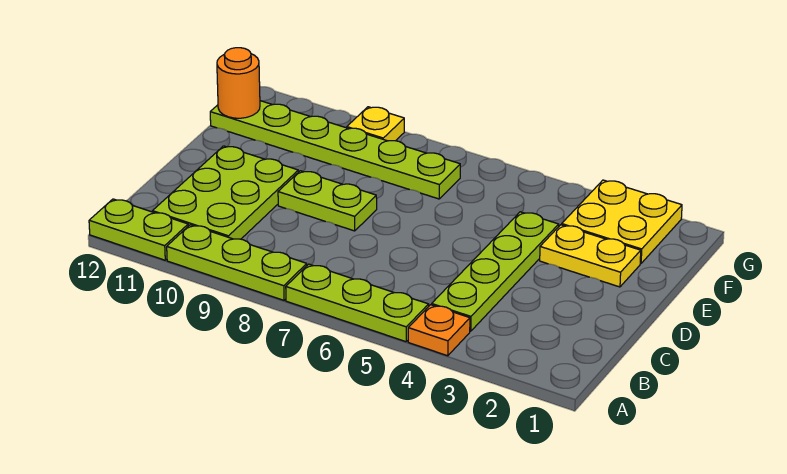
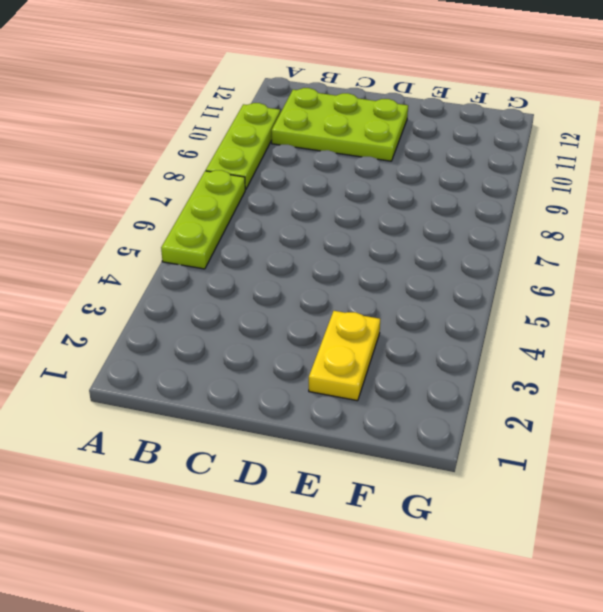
none -> orange plate A4 level 1
none -> lime plate A11:A12 level 1
none -> lime plate B4:E4 level 1

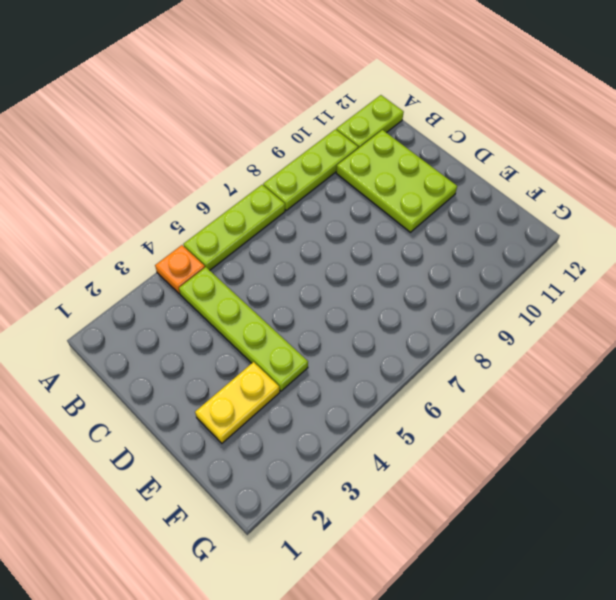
none -> lime plate D8:D9 level 1
none -> yellow plate F2:G3 level 1
none -> lime plate F7:F12 level 1

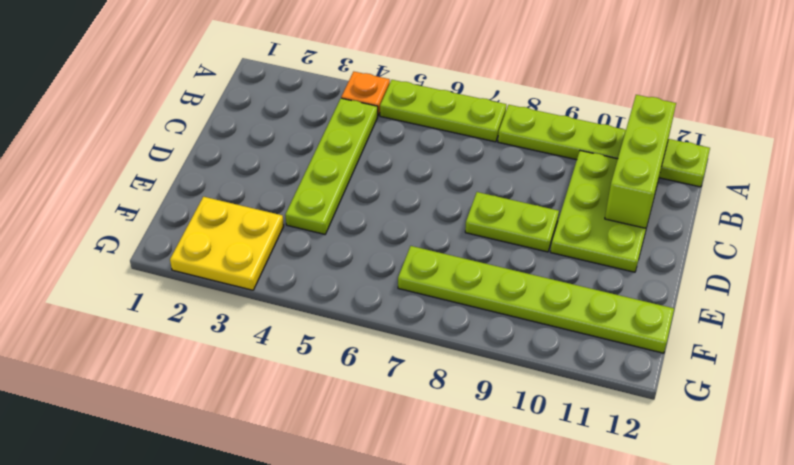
lime brick A11:C11 level 2 -> none
none -> yellow plate E2:E3 level 1
none -> yellow plate G9 level 1
none -> orange round brick F12 level 2

